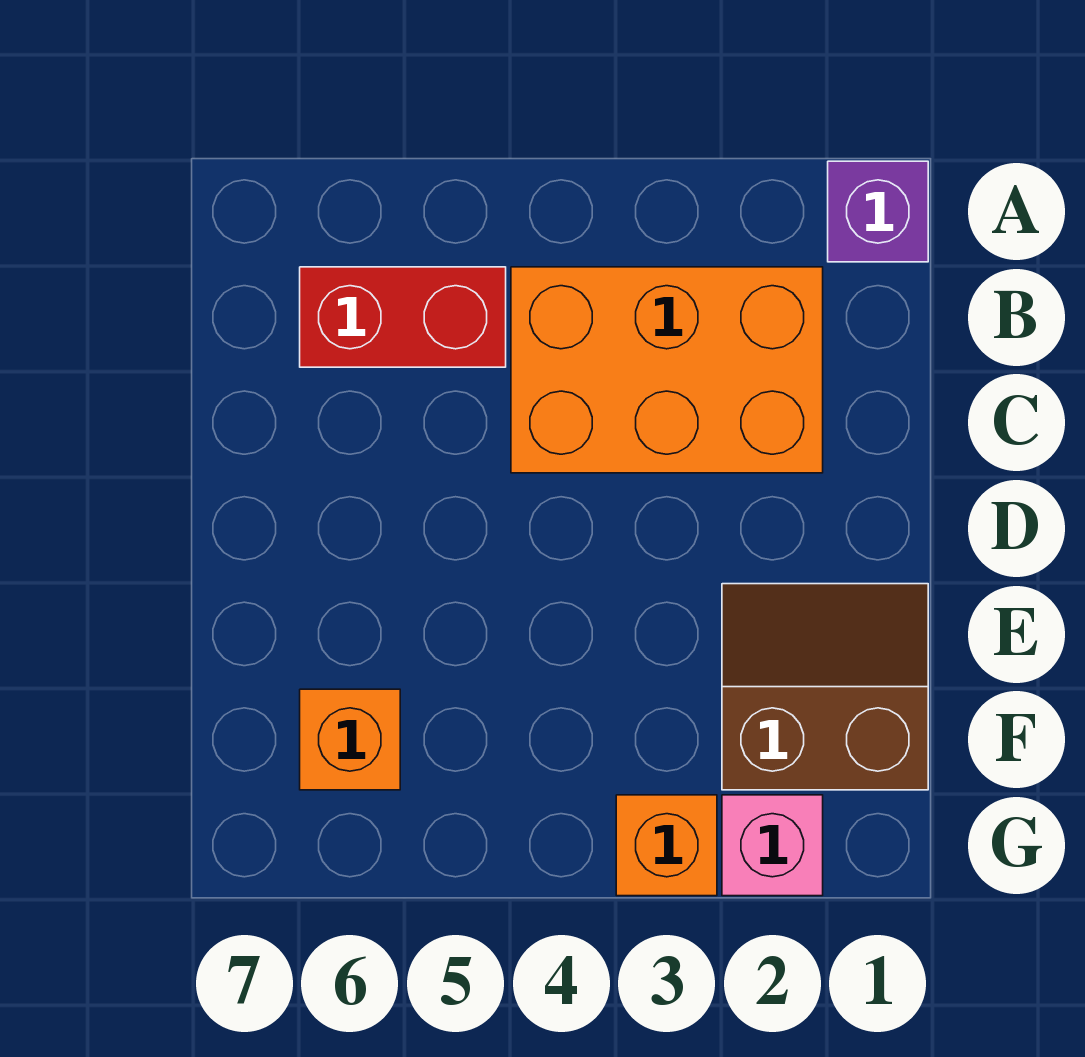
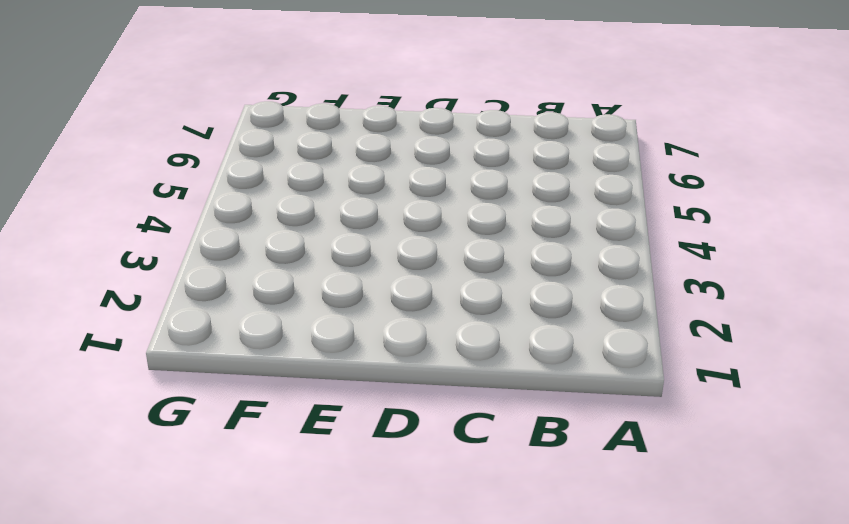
none -> purple brick A1 level 1
none -> orange brick B2:C4 level 1

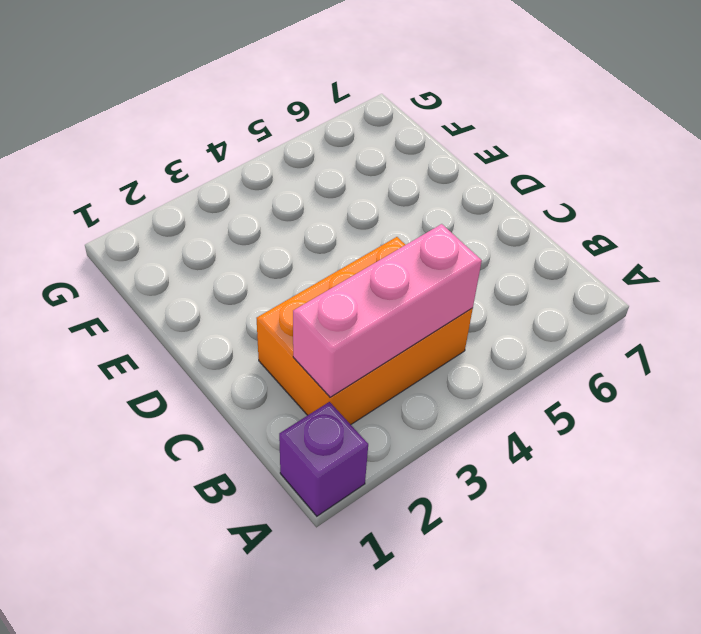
pink brick B2:B4 level 2 -> none
none -> red brick B5:B6 level 1
none -> brown slope E1:F2 level 1 top F

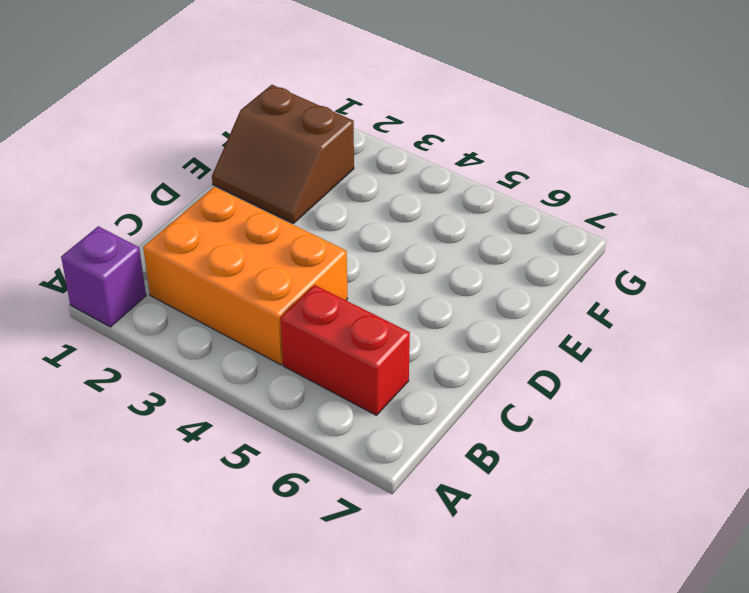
none -> orange brick F6 level 1
none -> pink brick G2 level 1

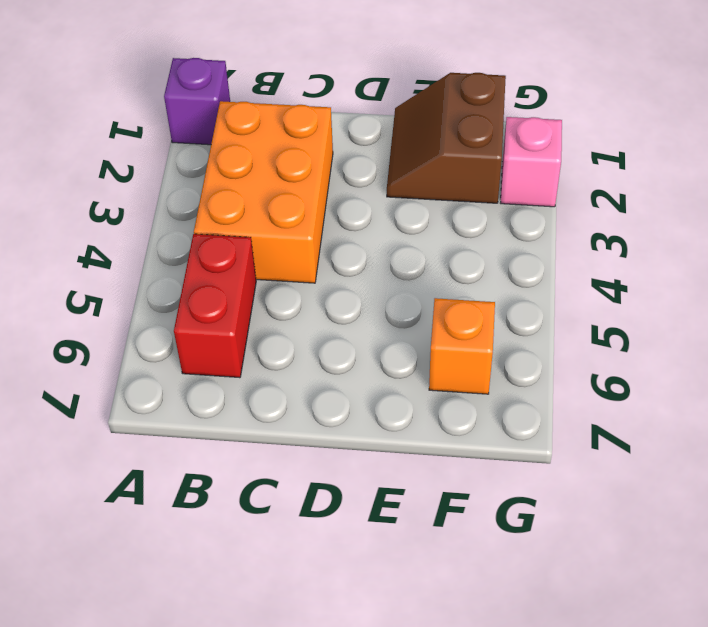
none -> orange brick G3 level 1

